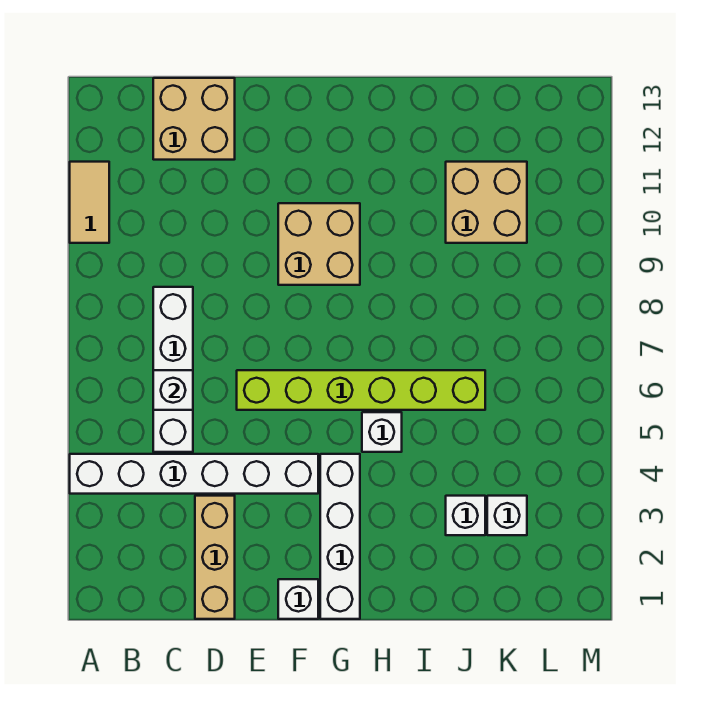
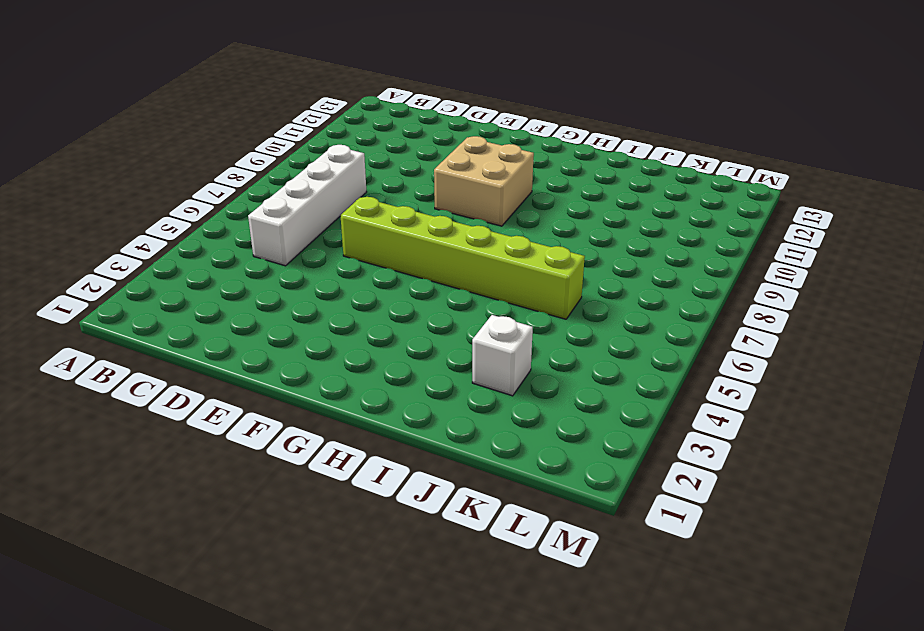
none -> white brick A4:F4 level 1
none -> tan tile A10:A11 level 1
none -> tan brick C12:D13 level 1

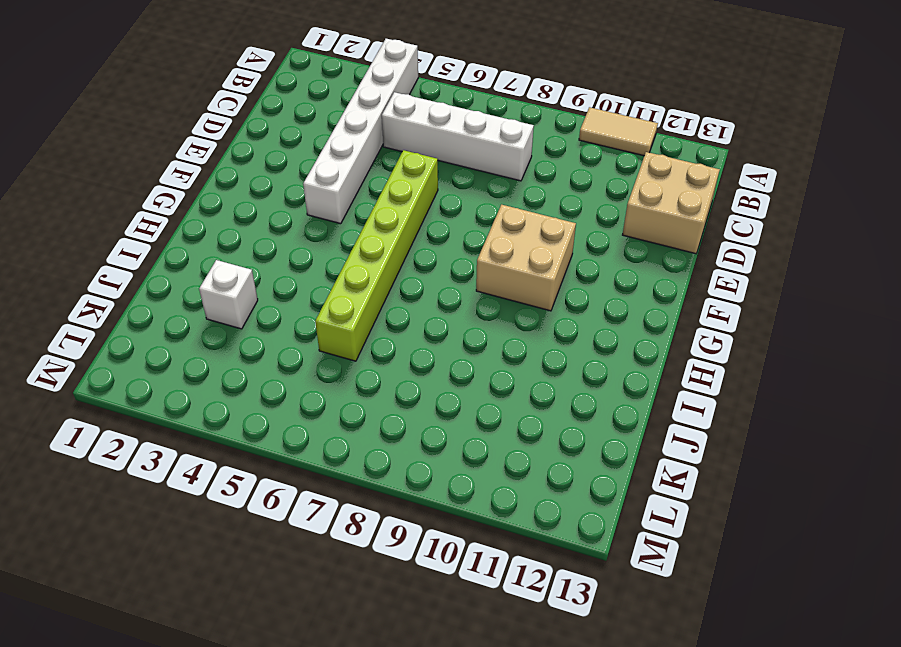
none -> tan brick D1:D3 level 1
none -> white brick F1 level 1
none -> white brick G1:G4 level 1

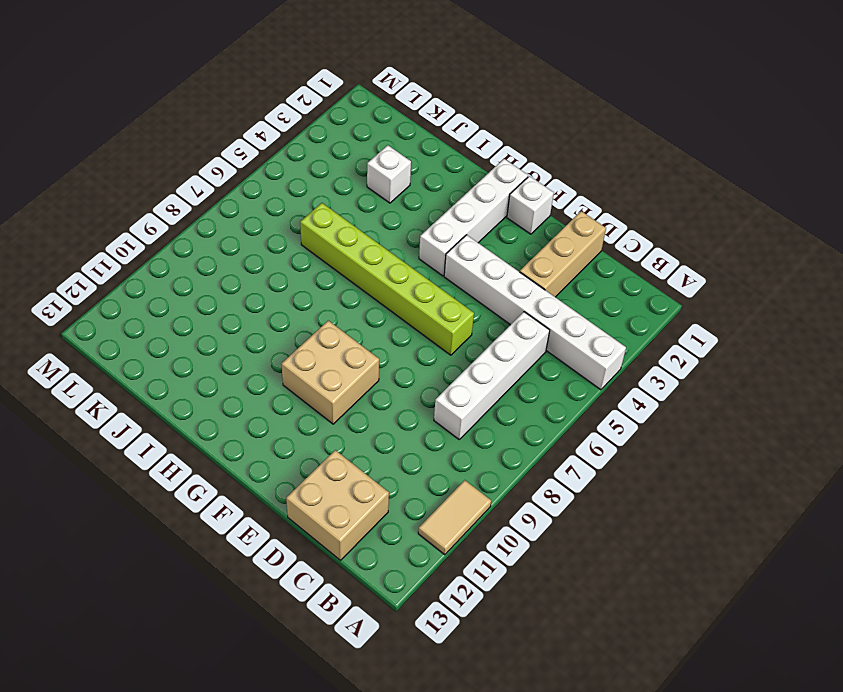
none -> white brick H5 level 1
none -> tan brick J10:K11 level 1
none -> white brick K3 level 1

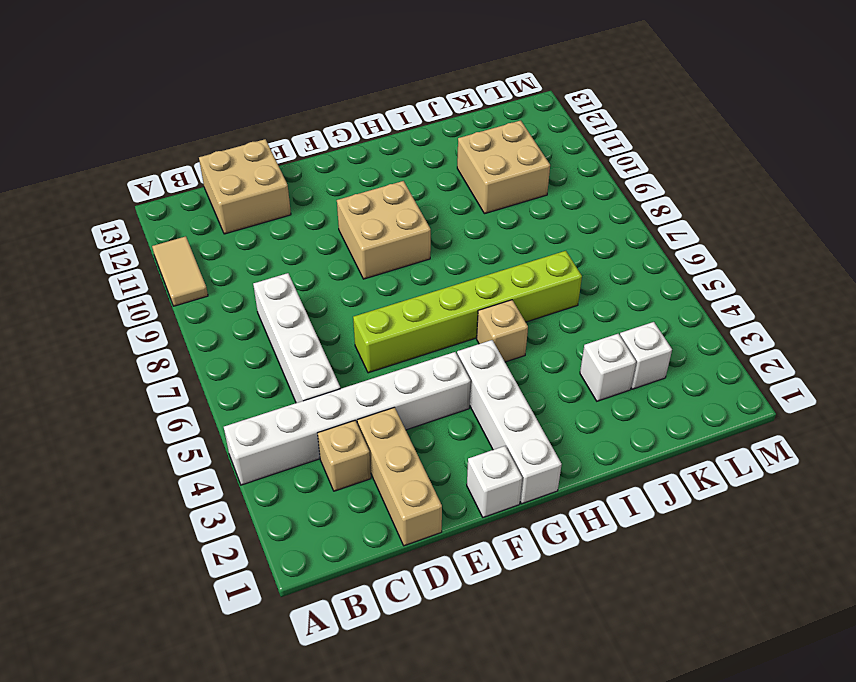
tan brick C3 level 1 -> none
tan brick H5 level 1 -> white brick H5 level 1
none -> white brick C6 level 2

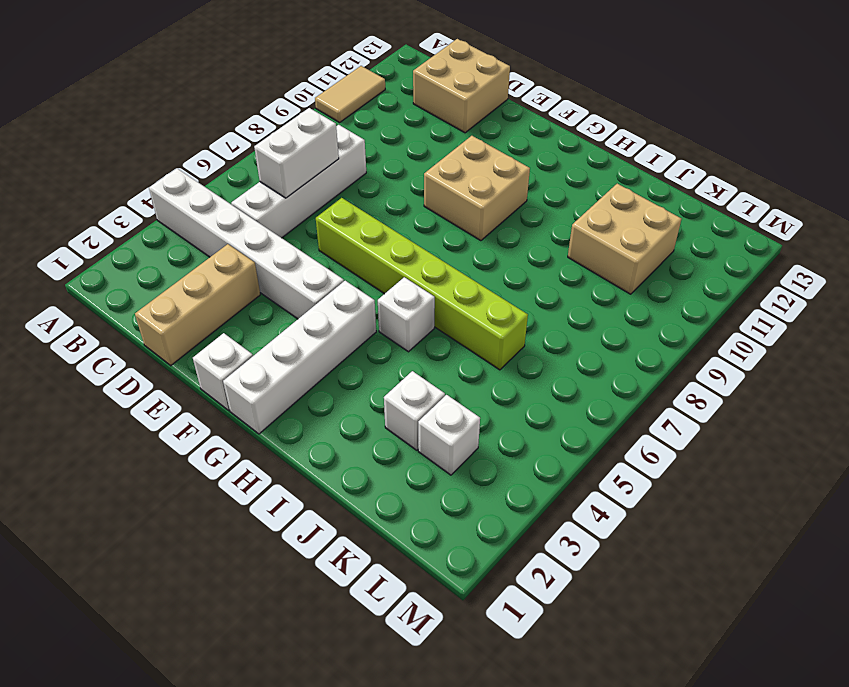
white brick C6:C7 level 2 -> white brick C6 level 2

